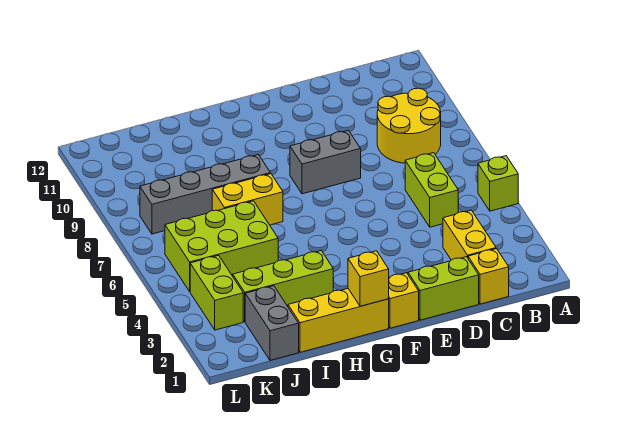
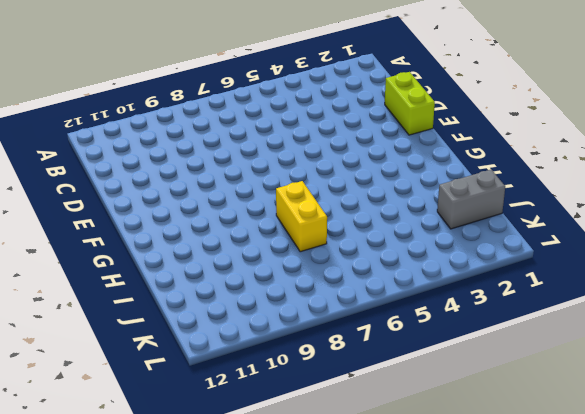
none -> lime brick A5 level 1
none -> yellow round brick B8:C9 level 1
none -> yellow brick C1 level 1

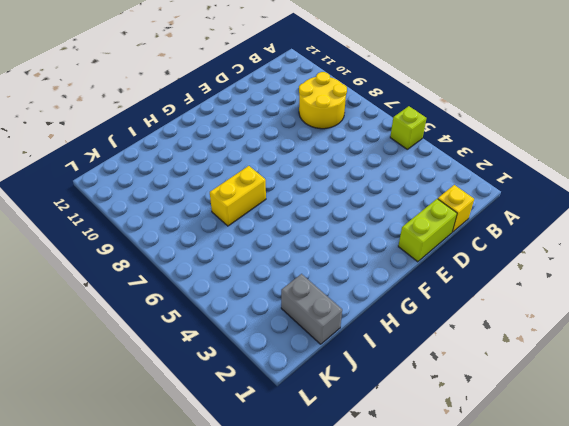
none -> yellow brick C2:C3 level 1
none -> lime brick C5:C6 level 1
none -> grey brick E8:F8 level 1

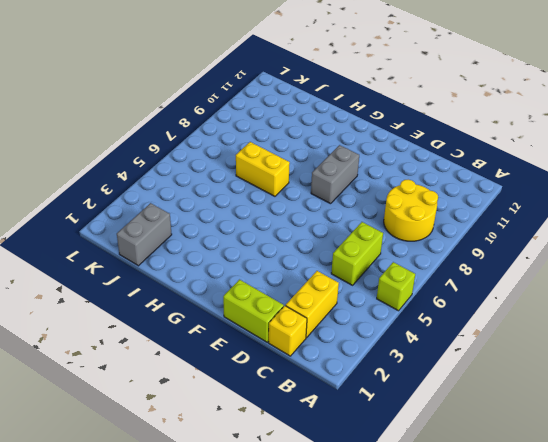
grey brick F8:F9 level 1 -> grey brick E8:F8 level 1
none -> yellow brick F1 level 1
none -> yellow brick G1:I1 level 1
none -> lime brick H3:J3 level 1

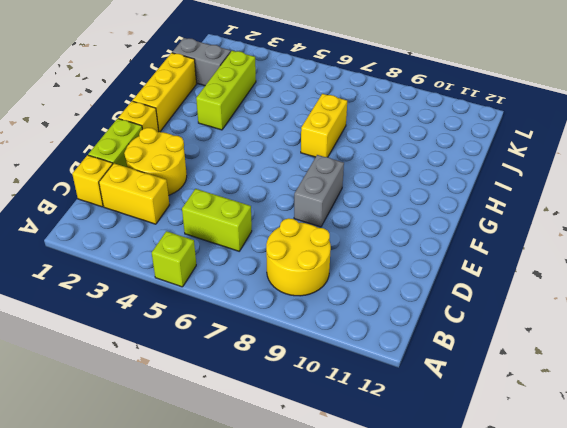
yellow round brick D2:E3 level 1 -> none
none -> grey brick H8:K8 level 1
none -> lime brick I5:K6 level 1
none -> lime brick K3:K4 level 1

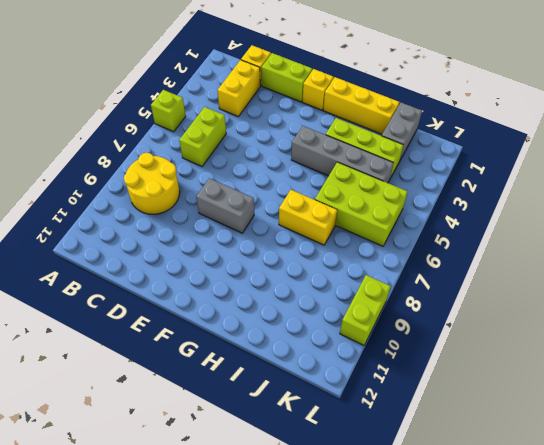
grey brick G4:J4 level 1 -> grey brick H8:K8 level 1
lime brick L9:L10 level 1 -> lime brick K3:K4 level 1
none -> yellow brick G1 level 2

